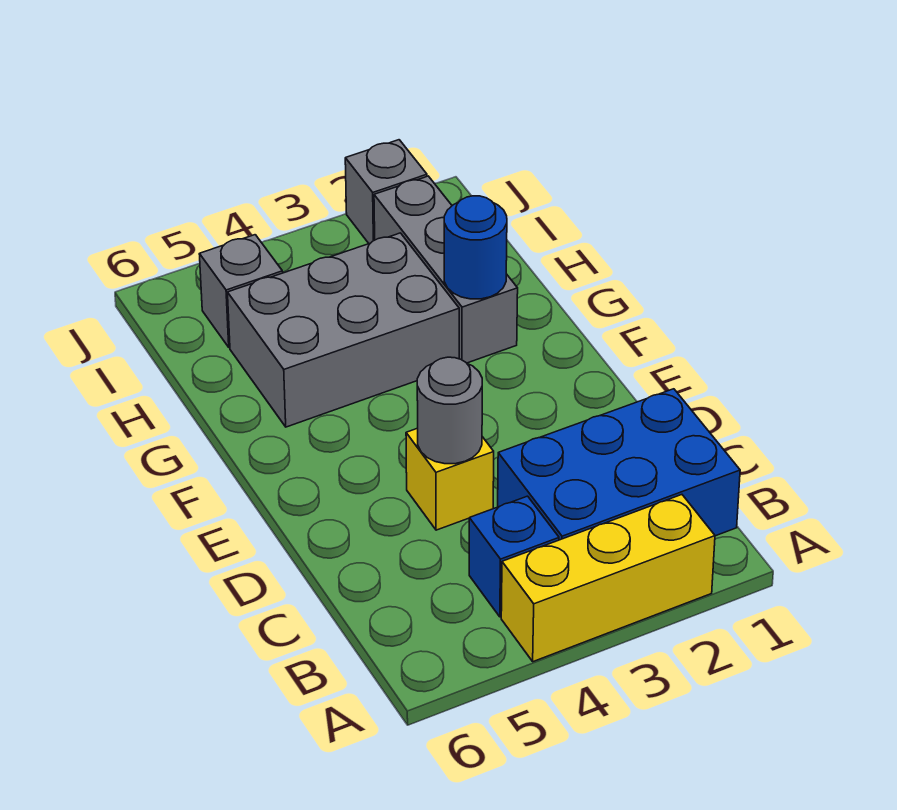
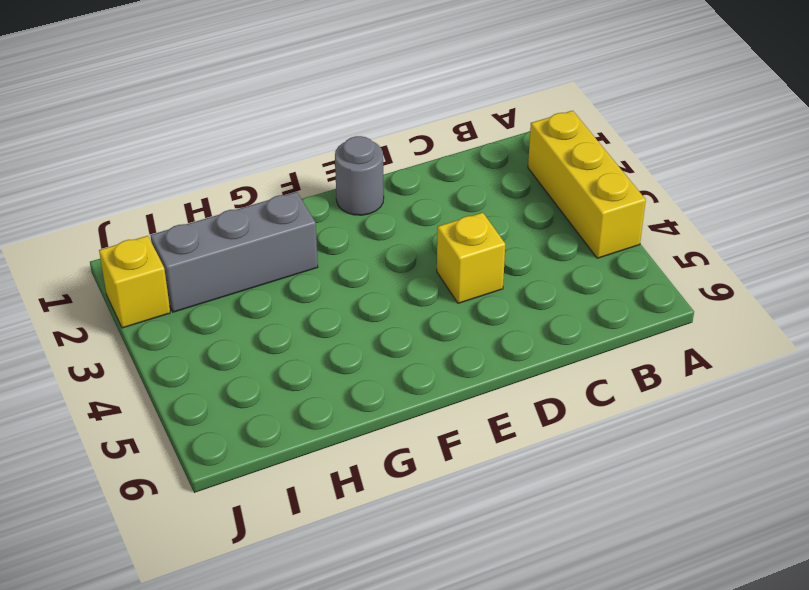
grey round brick E1 level 1 -> grey round brick D4 level 2
yellow brick J2 level 1 -> grey brick J2 level 1
none -> blue brick B1:C3 level 1
none -> blue brick B4 level 1

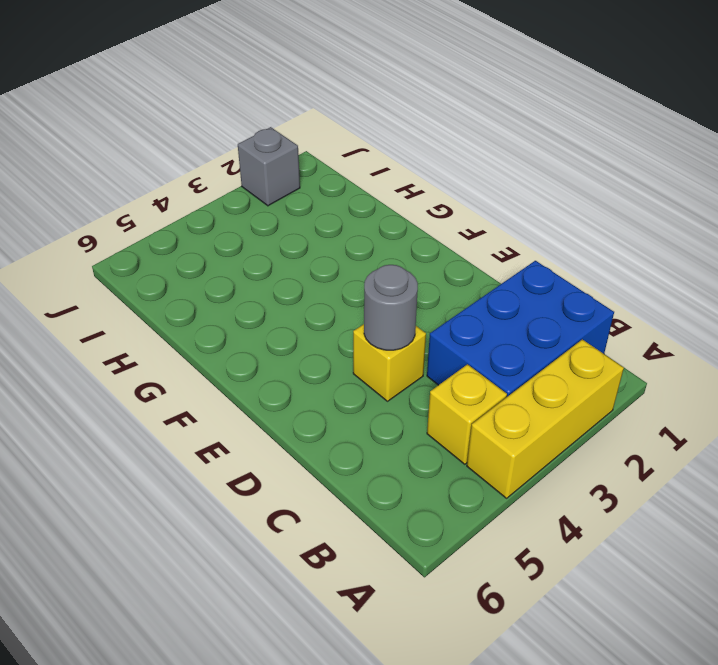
yellow brick B4 level 1 -> blue brick B4 level 1
none -> grey brick G2:I2 level 1
none -> grey brick G3:H5 level 1

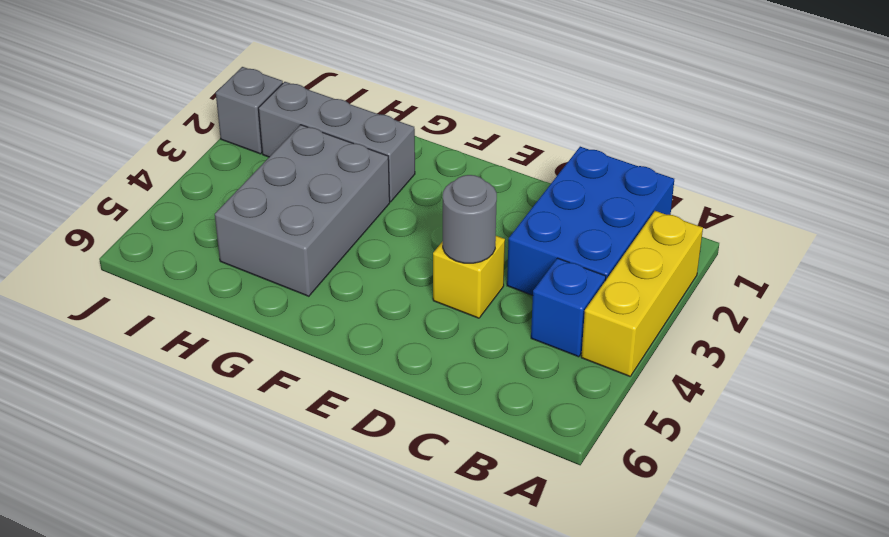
none -> grey brick I5 level 1
none -> blue round brick G2 level 2

